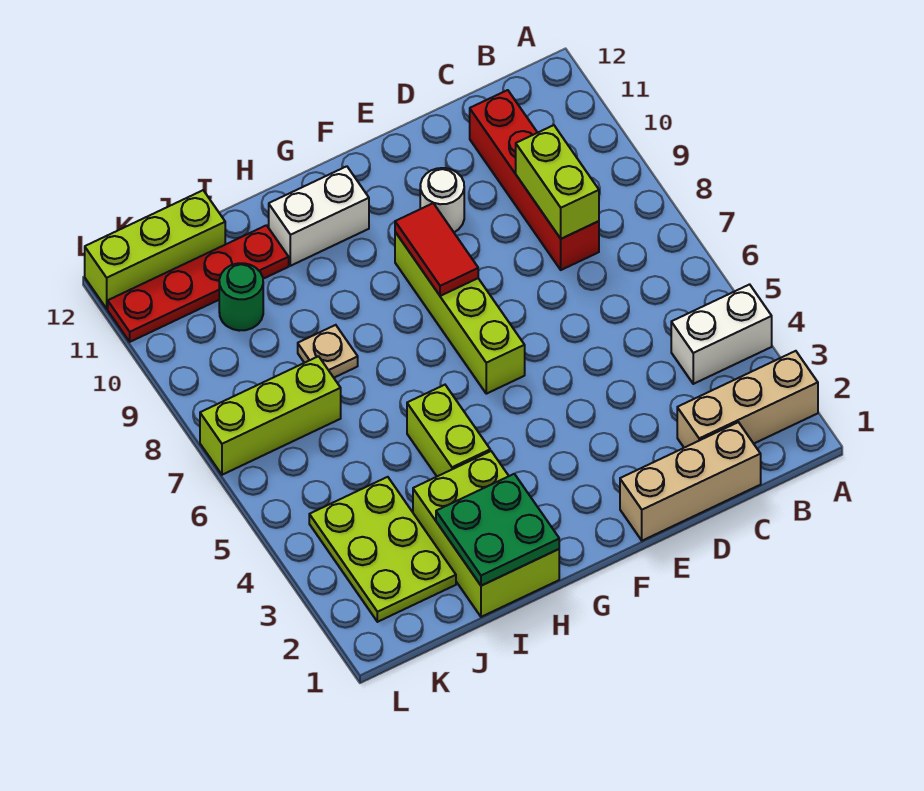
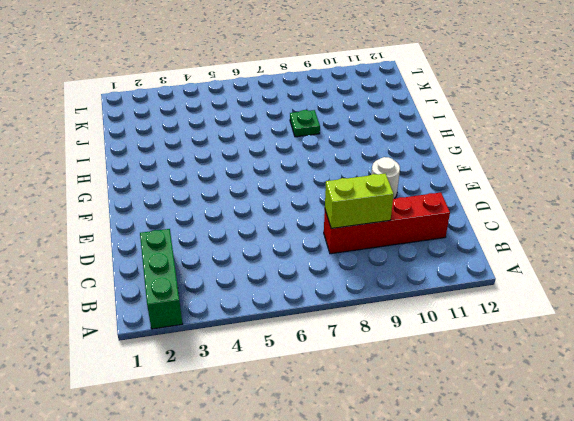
green brick A2:C2 level 1 -> tan brick A2:C2 level 1
green plate I8 level 1 -> tan plate I8 level 1
none -> white brick A4:B4 level 1
none -> tan brick C1:E1 level 1
none -> lime brick F6:F9 level 1

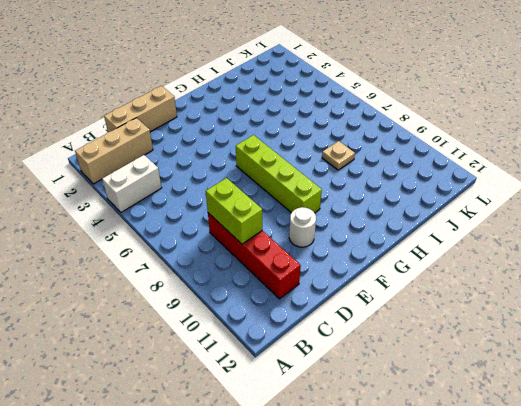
none -> white brick G11:H11 level 1
none -> lime brick H1:I3 level 1
none -> lime brick H4:H5 level 1

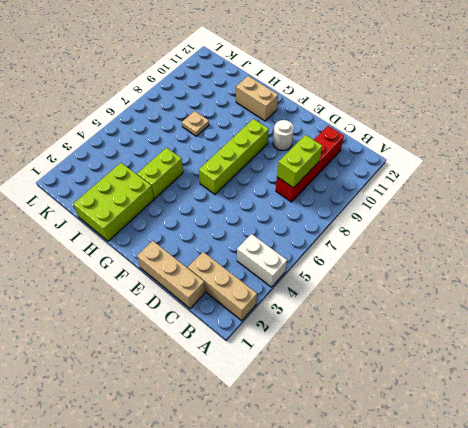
tan brick G11:H11 level 1 -> white brick G11:H11 level 1
none -> red plate I11:L11 level 1
none -> lime plate J2:K4 level 1
none -> lime brick J7:L7 level 1

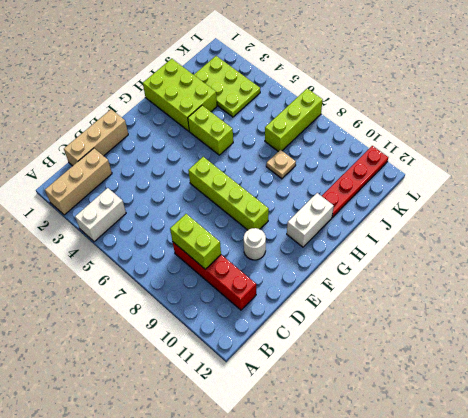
none -> green round brick J10 level 1
none -> lime brick J12:L12 level 1
none -> red tile F8:F9 level 2

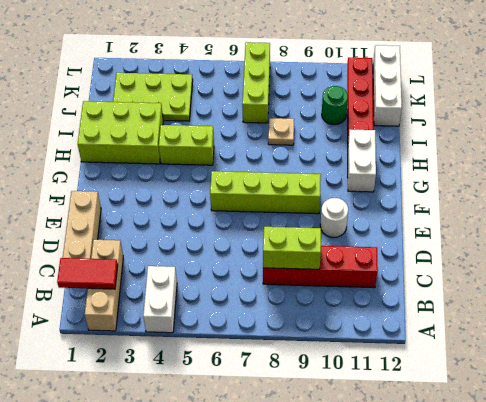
red tile B1:B2 level 2 -> red tile F8:F9 level 2
white brick J12:L12 level 1 -> lime brick J12:L12 level 1
none -> green plate H1:I2 level 2

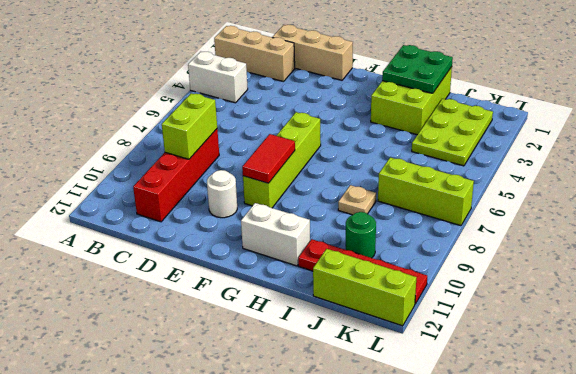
none -> lime brick H4:H5 level 1

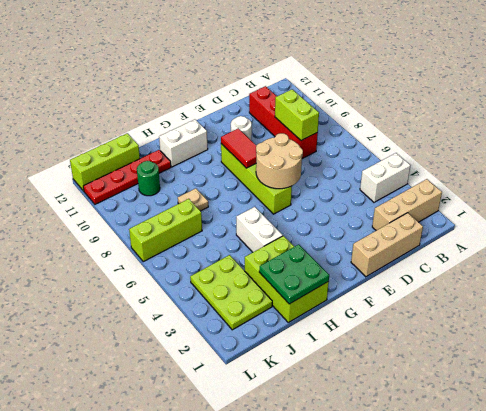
tan round brick E6:F7 level 2 -> none
white brick H4:H5 level 1 -> lime brick H4:H5 level 1

